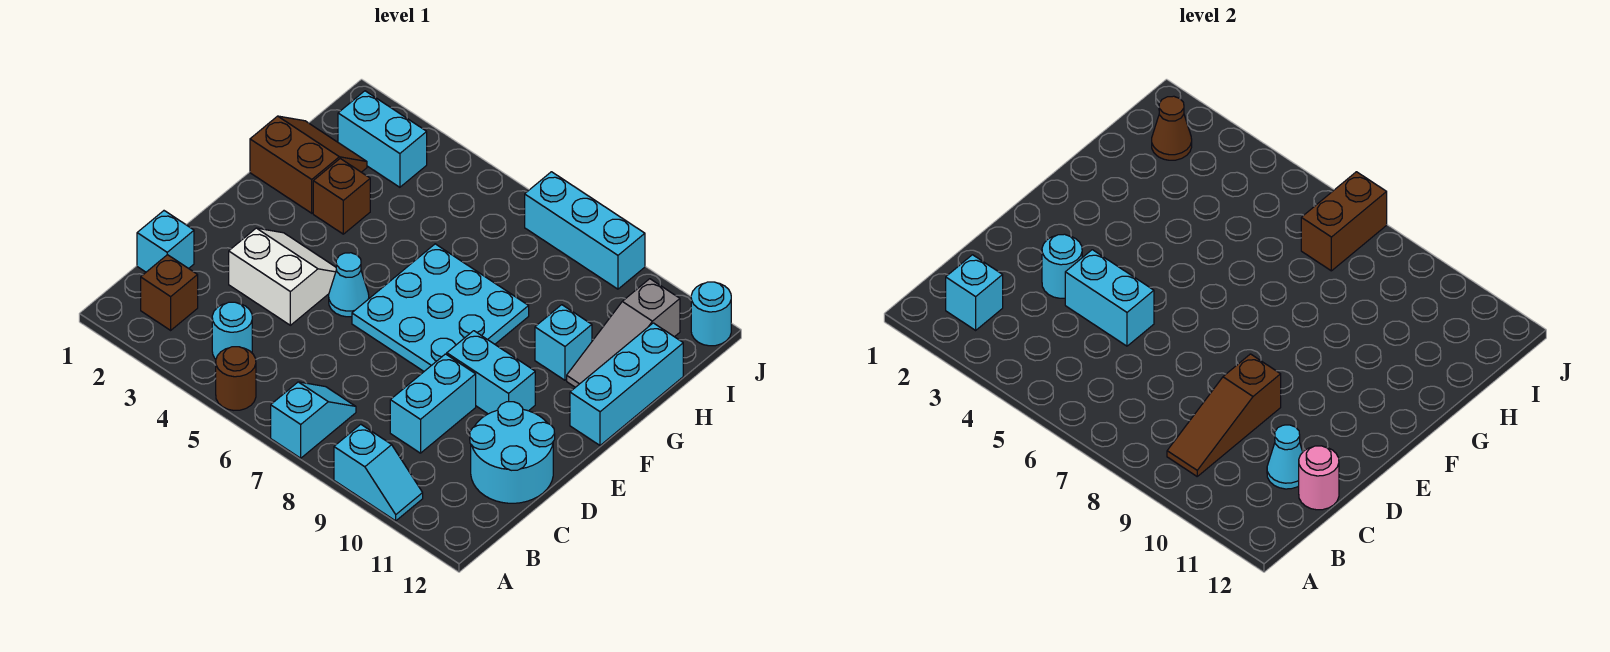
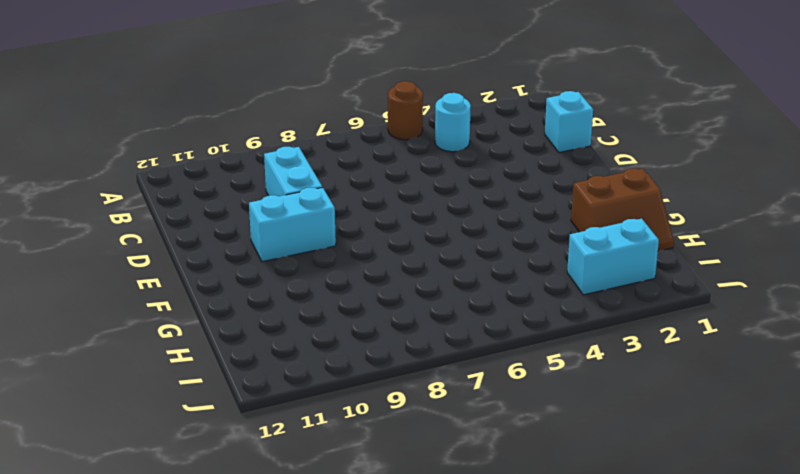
none -> cyan slope A7:B7 level 1 top A
none -> cyan slope A9:A10 level 1 top 9
none -> brown brick B2 level 1

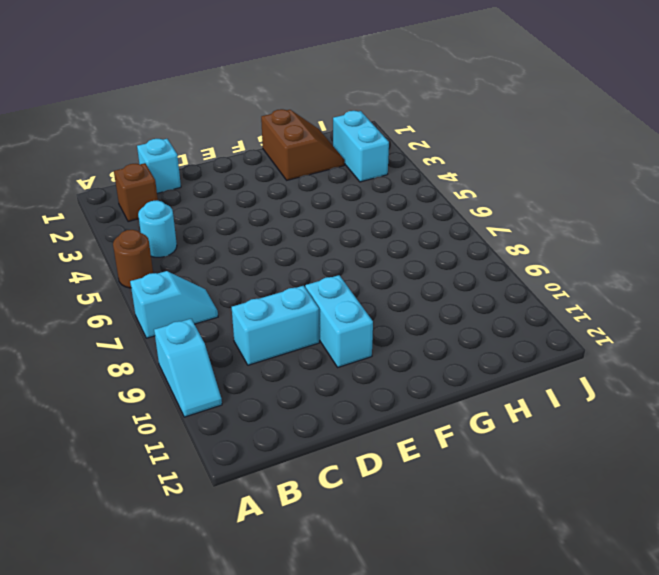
none -> cyan round brick C11:D12 level 1
none -> white slope D3:E4 level 1 top D
none -> cyan cone E5 level 1

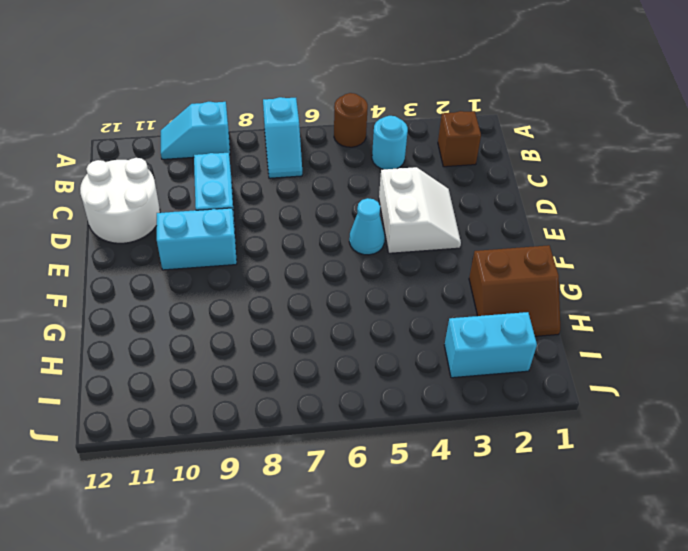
white round brick C11:D12 level 1 -> cyan round brick C11:D12 level 1
white slope D3:E4 level 1 top 4 -> white slope D3:E4 level 1 top D
none -> cyan brick C1 level 1
none -> cyan plate E6:G8 level 1
none -> cyan brick F12:H12 level 1

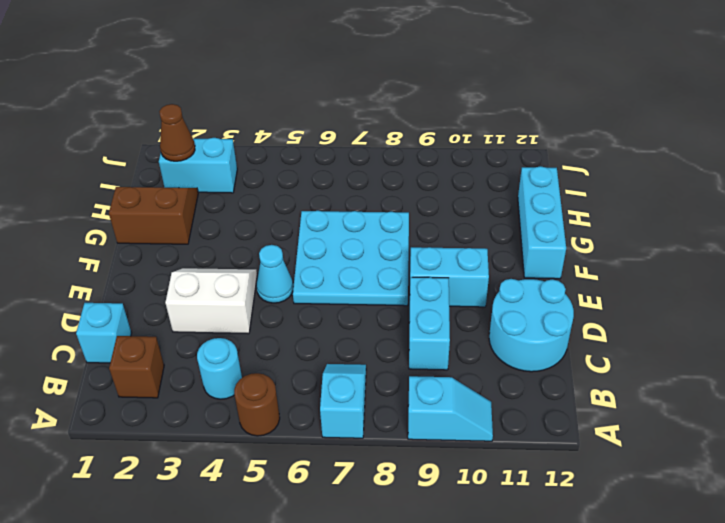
none -> brown brick G3 level 1
none -> cyan brick G10 level 1
none -> grey slope G11:I11 level 1 top I

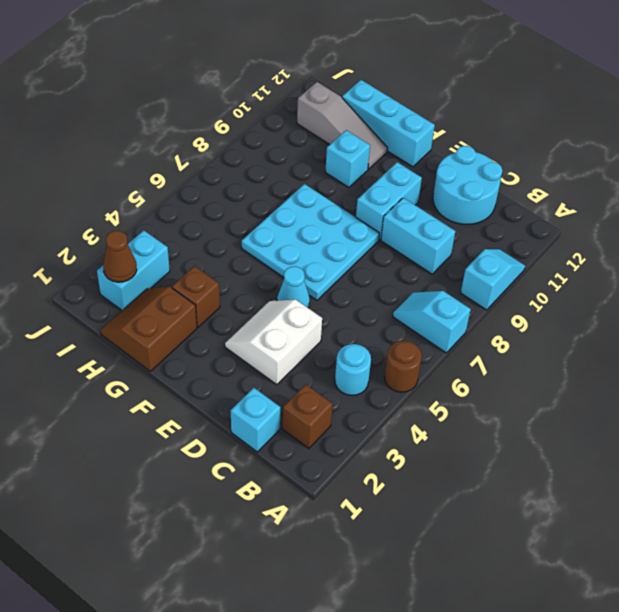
none -> cyan brick J7:J9 level 1
none -> cyan round brick J12 level 1
none -> cyan brick B2 level 2

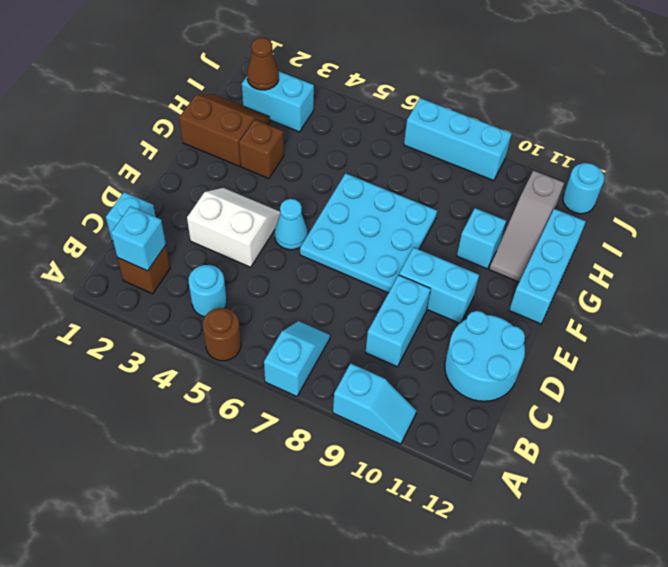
none -> brown slope B9:D9 level 2 top D
none -> cyan cone C11 level 2
none -> pink round brick C12 level 2

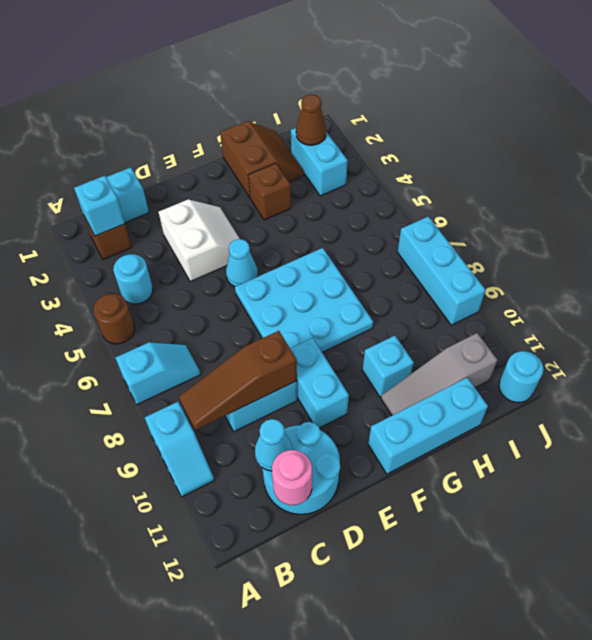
none -> cyan round brick D3 level 2
none -> cyan brick D4:D5 level 2
none -> brown brick I7:J7 level 2

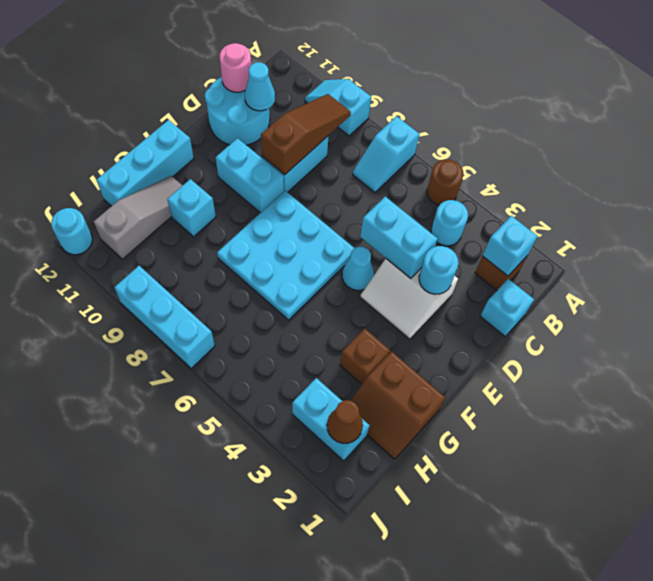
none -> brown brick I7:J7 level 2

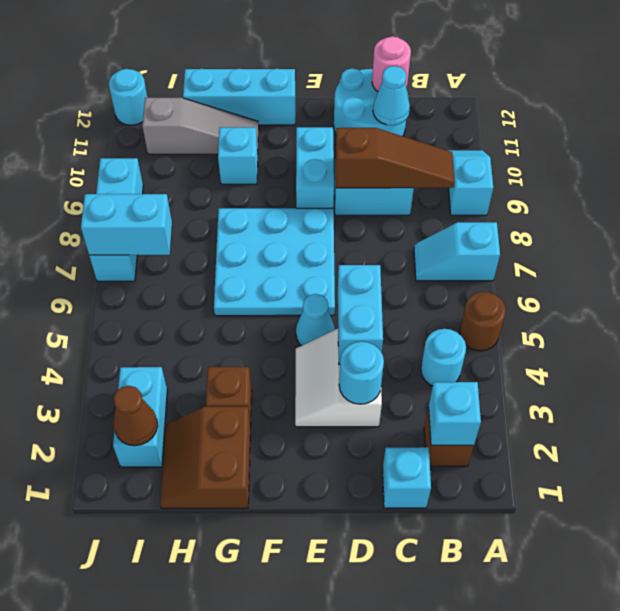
cyan brick I7:J7 level 2 -> brown brick I7:J7 level 2

